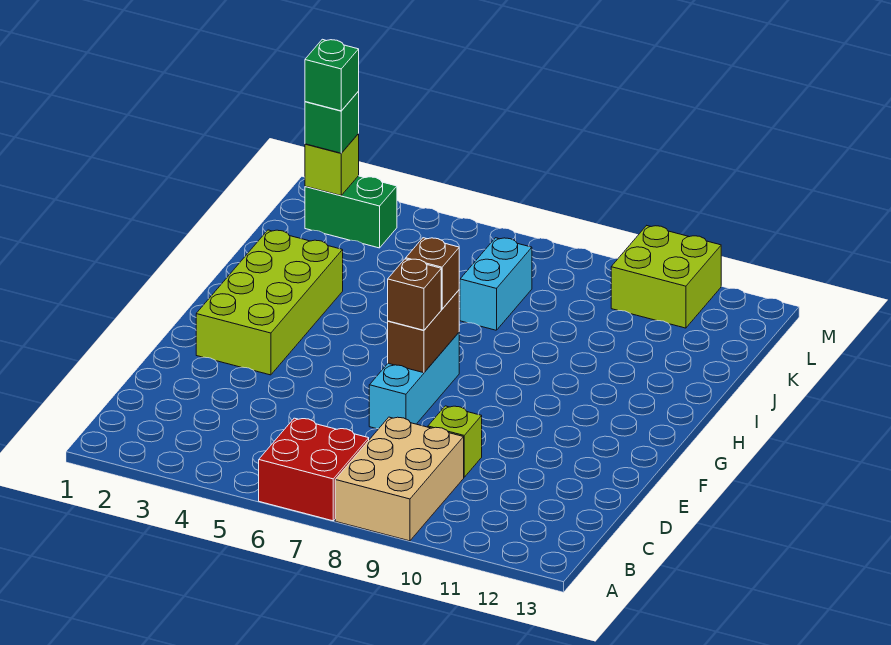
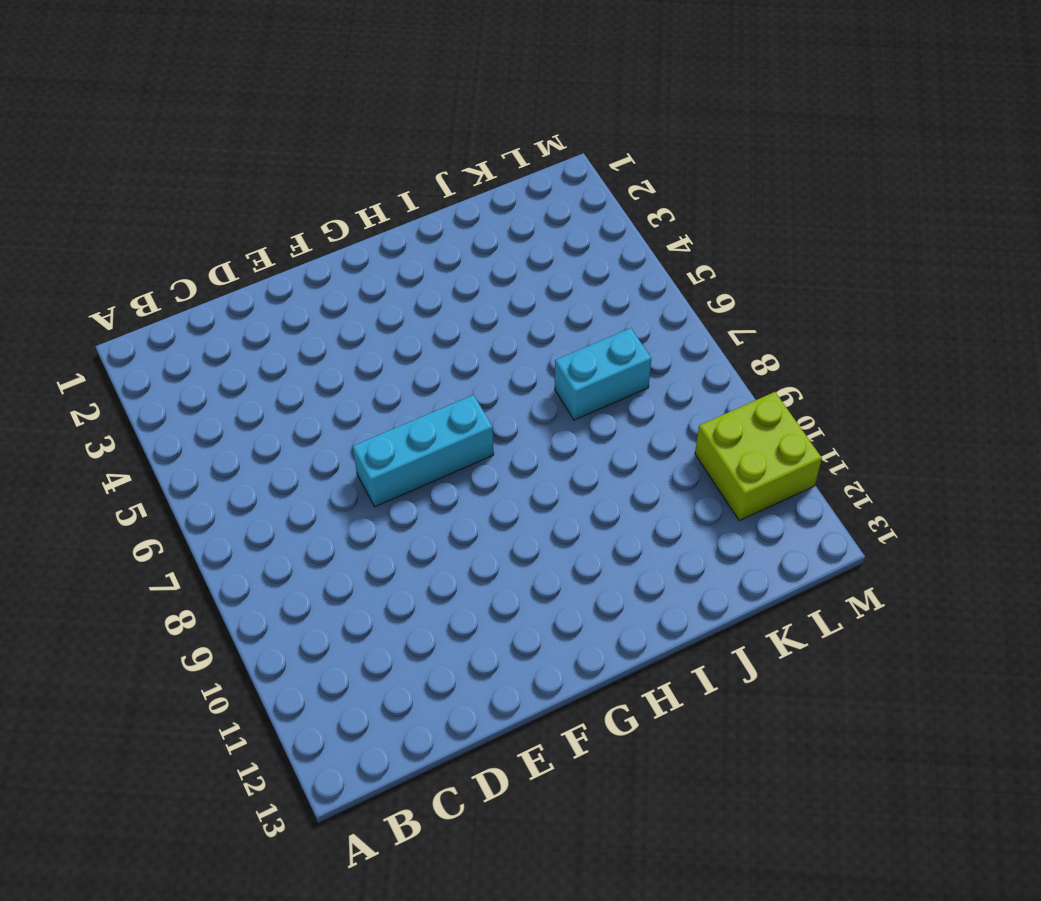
none -> red brick A6:B7 level 1
none -> tan brick A8:C9 level 1
none -> lime brick D9 level 1

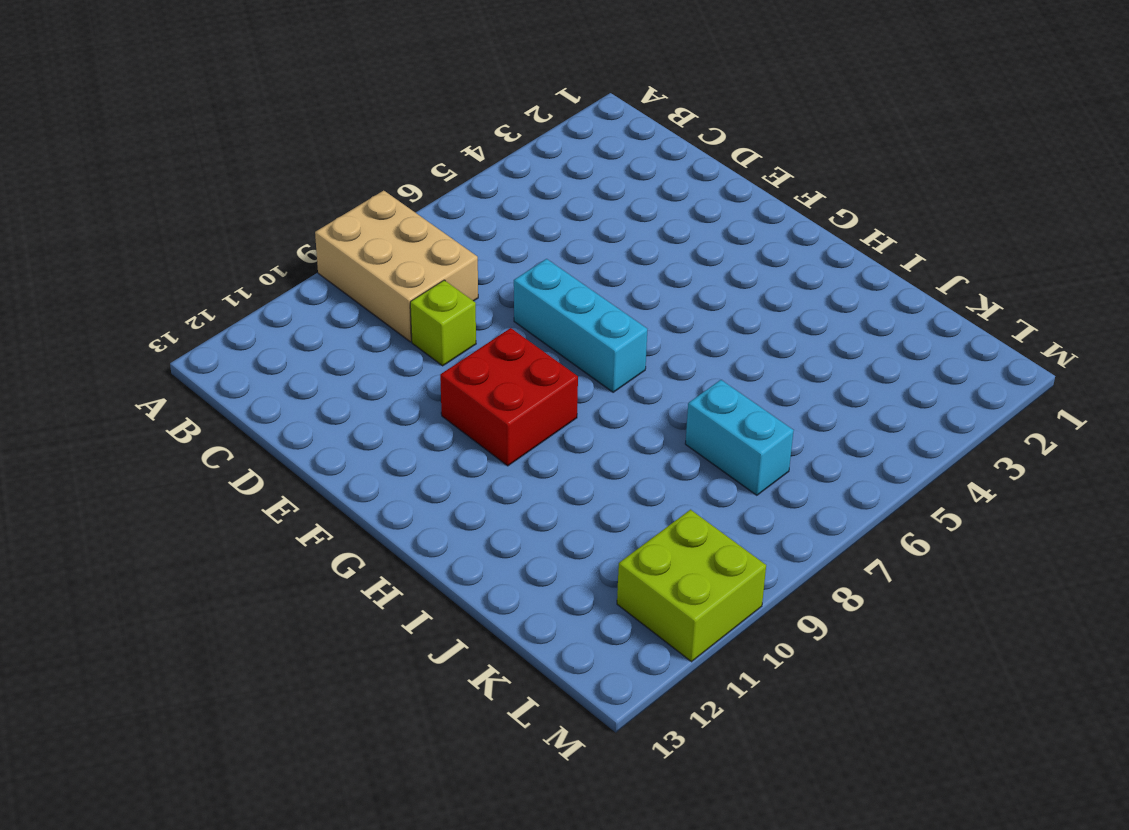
red brick F9:G10 level 1 -> red brick A6:B7 level 1
none -> lime brick F2:I3 level 1
none -> green brick L2:L3 level 1
none -> brown brick F7:G7 level 2

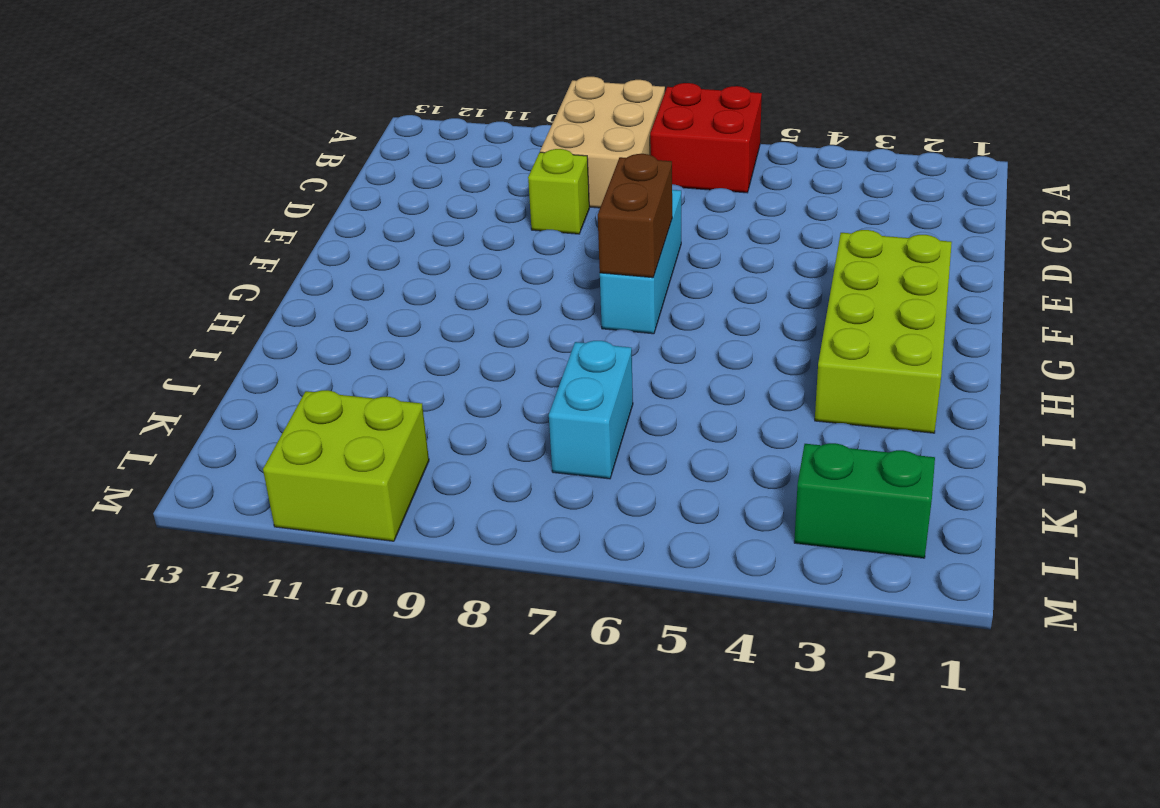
none -> lime brick L2 level 2
none -> brown brick F7 level 3
none -> brown brick G7 level 3

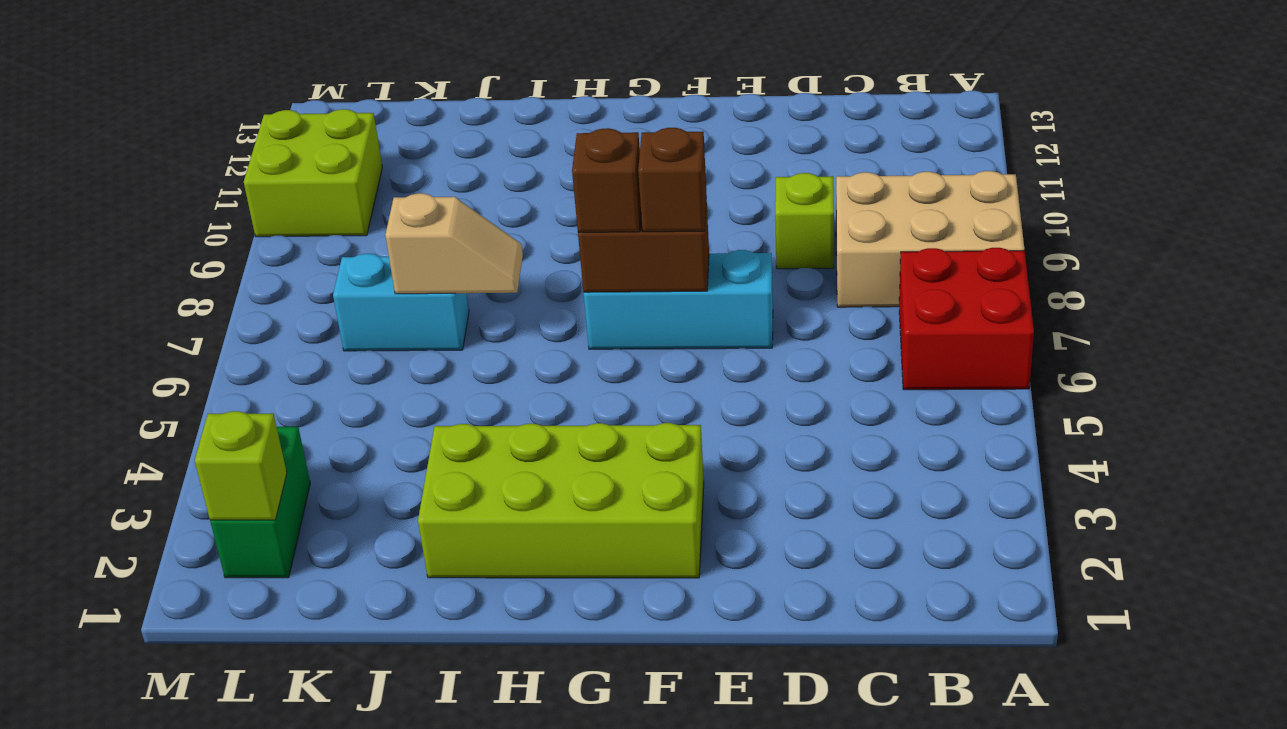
tan slope I7:J7 level 2 top J -> none
none -> green brick L2 level 3
none -> green brick L2 level 4

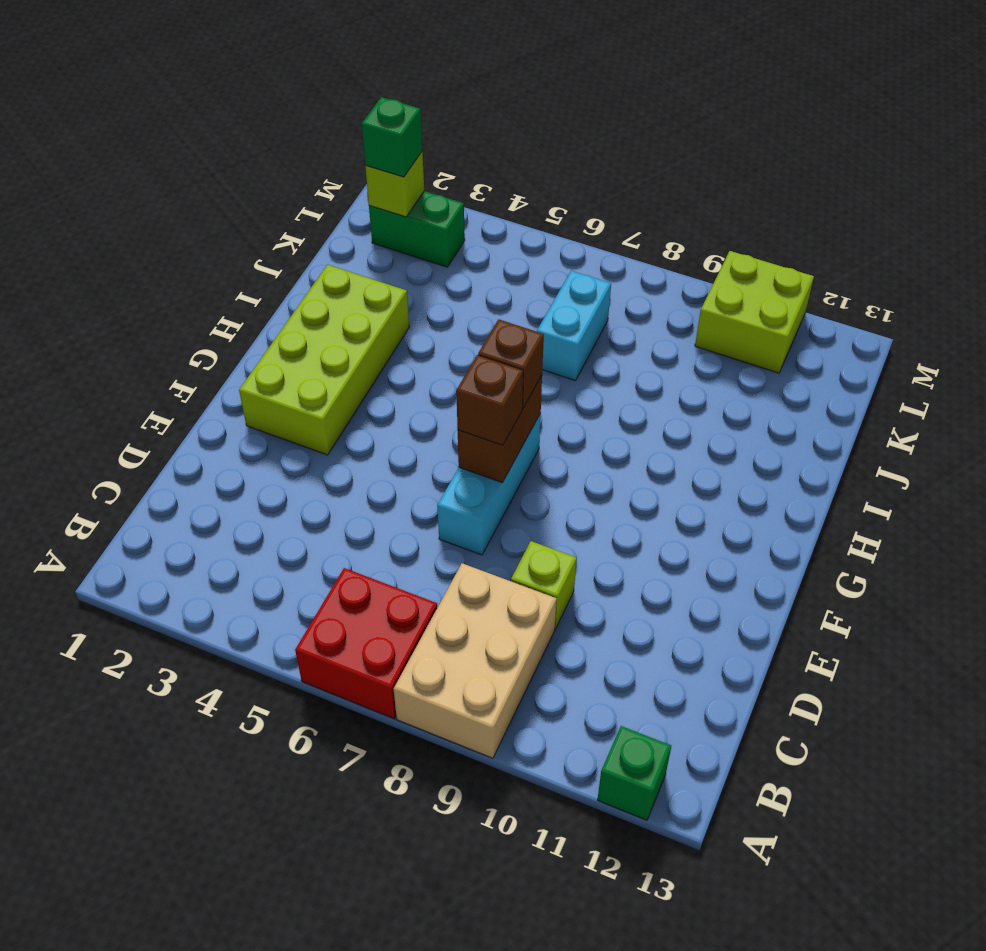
green brick A12 level 1 -> green brick L2 level 4

